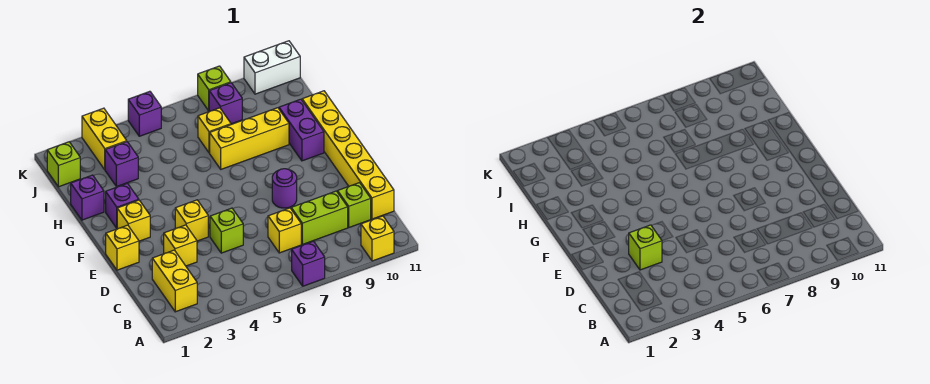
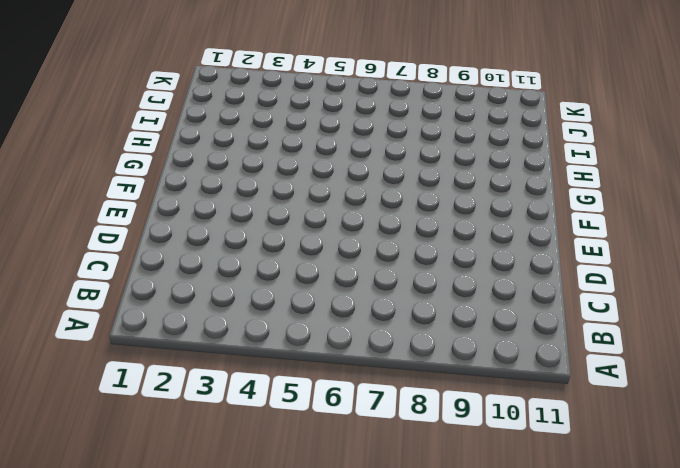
none -> purple brick A7 level 1
none -> yellow brick A10 level 1
none -> yellow brick B2:C2 level 1

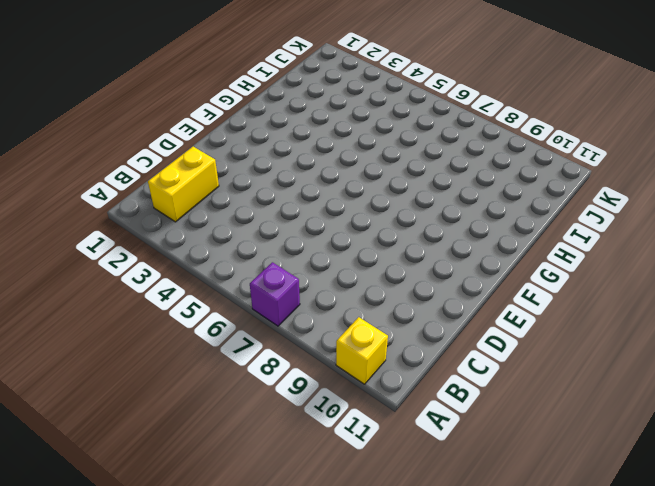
none -> yellow brick C7 level 1
none -> lime brick C8:C9 level 1
none -> lime brick C10 level 1

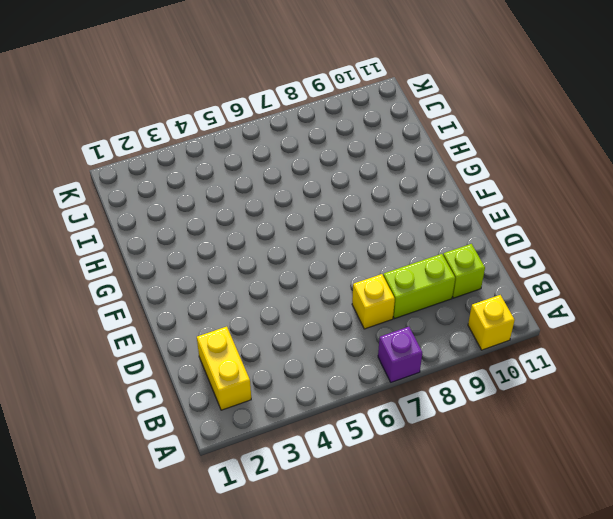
none -> yellow brick C11:H11 level 1
none -> yellow brick D3 level 1
none -> lime brick D5 level 1

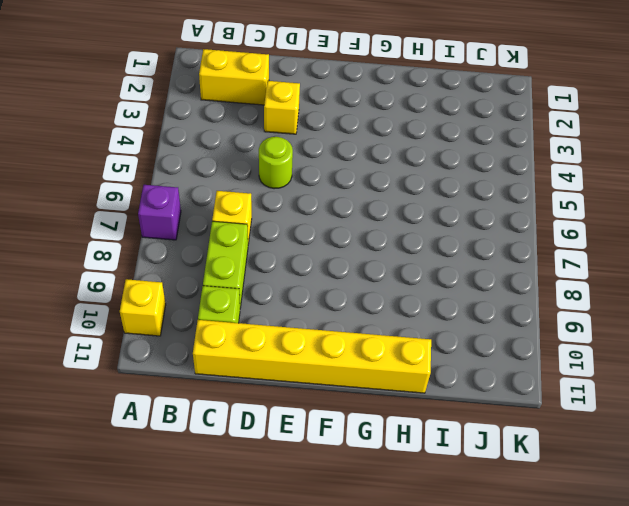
lime round brick D5 level 1 -> lime brick D5 level 1
none -> yellow brick E1 level 1
none -> yellow brick E4 level 1
none -> purple round brick E8 level 1

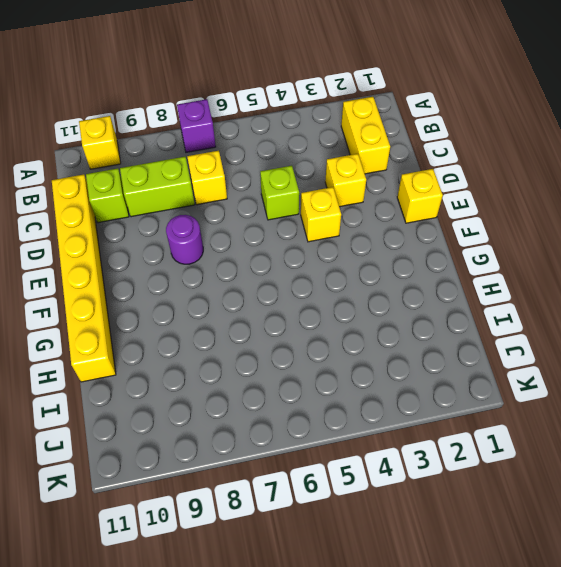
none -> yellow brick F2 level 1
none -> purple brick G2 level 1
none -> purple brick G10:H10 level 1

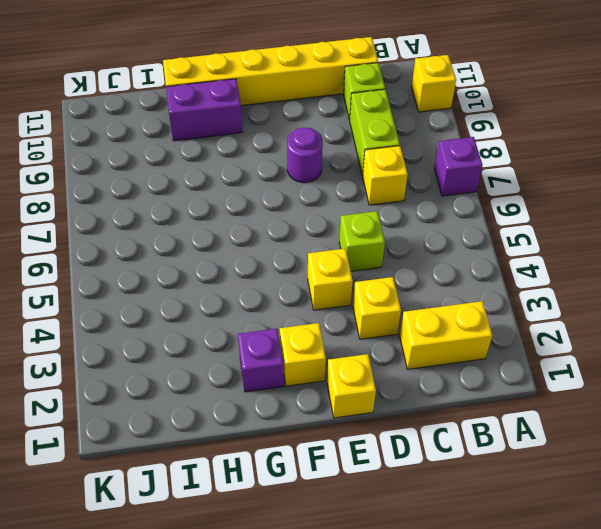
none -> purple brick H1 level 1
none -> yellow brick H7:H9 level 1
none -> purple brick I3 level 1

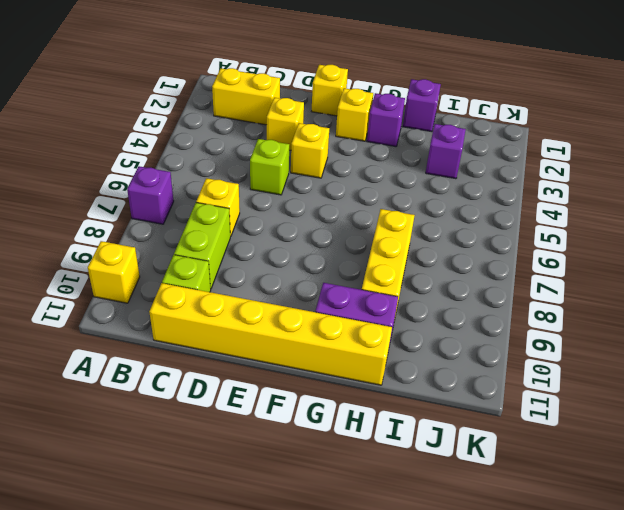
none -> purple round brick E8 level 1
none -> yellow brick I7 level 1
none -> lime brick J1 level 1

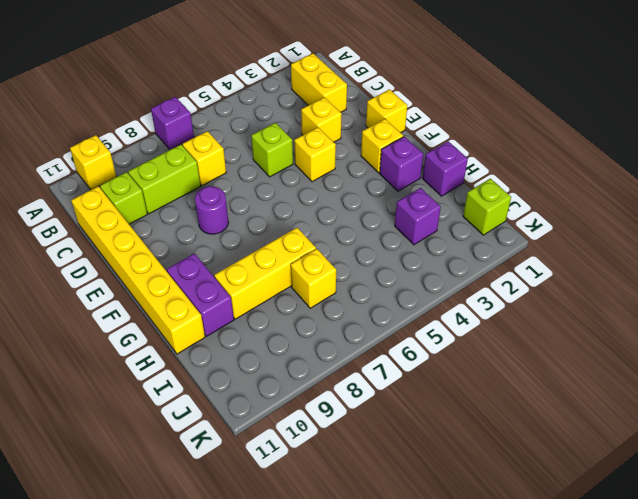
none -> yellow brick J3:K3 level 1
none -> purple brick J8 level 1
none -> purple brick K5 level 1

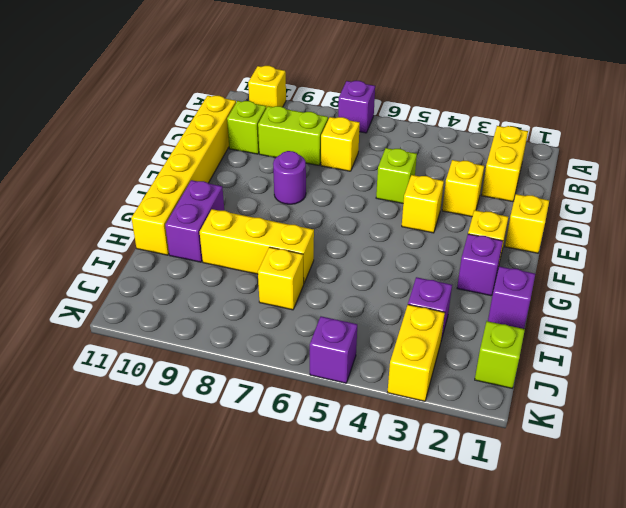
none -> purple brick J8 level 1
none -> lime brick K8 level 1
none -> white brick K10:K11 level 1

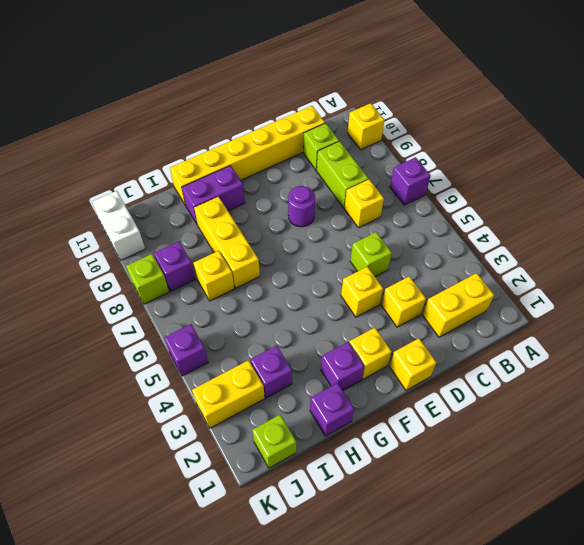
none -> lime brick D3 level 2

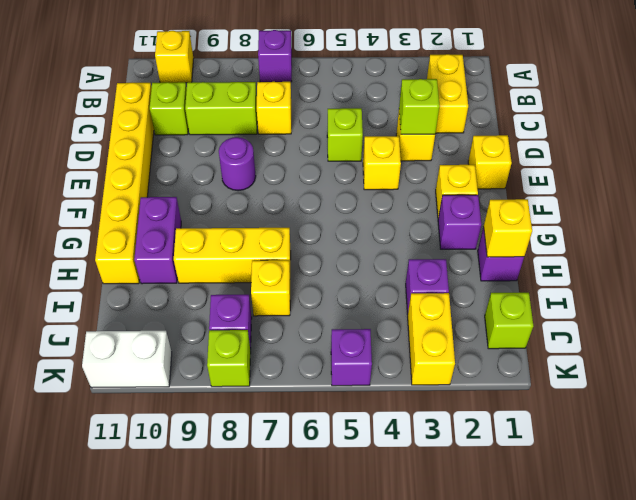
yellow brick H1 level 2 -> none

